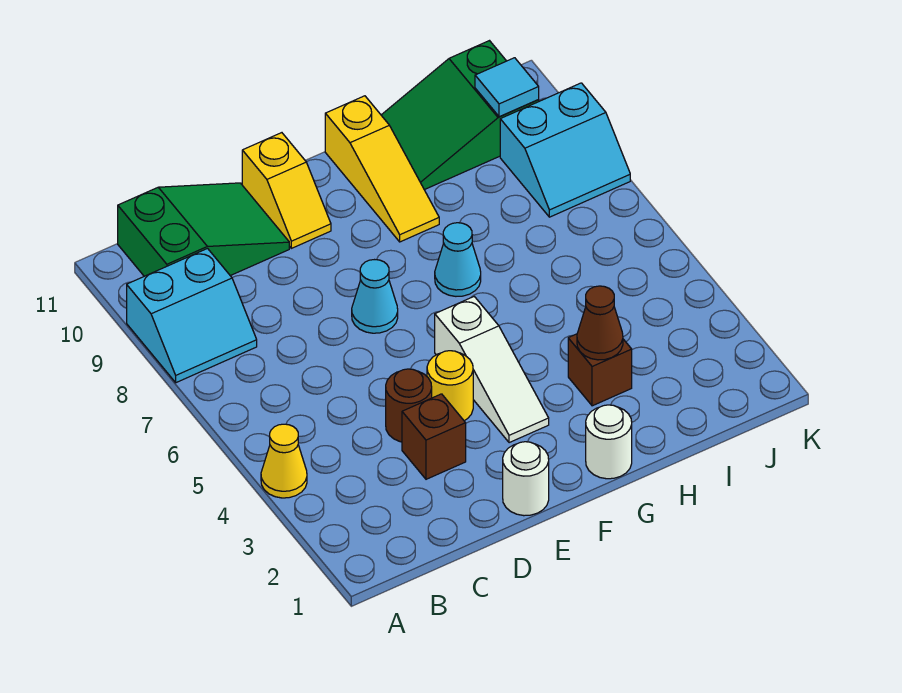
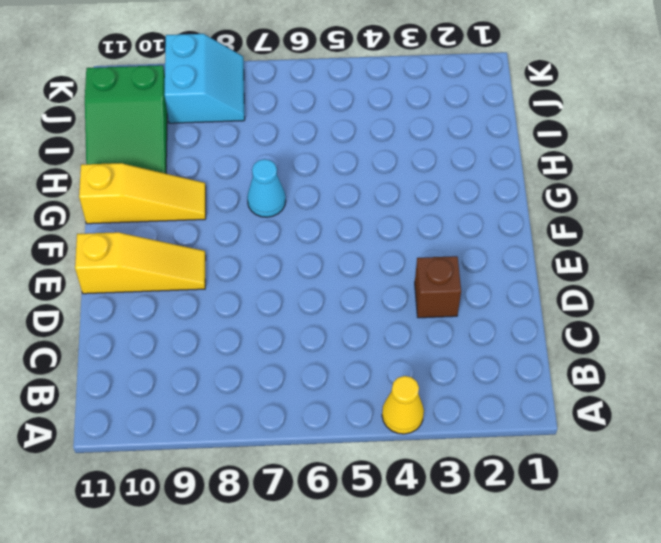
yellow slope E9:E11 level 1 top 11 -> yellow slope E10:E11 level 1 top 11
none -> cyan slope A8:B9 level 1 top 9
none -> green slope B10:D11 level 1 top B
none -> brown round brick D4 level 1

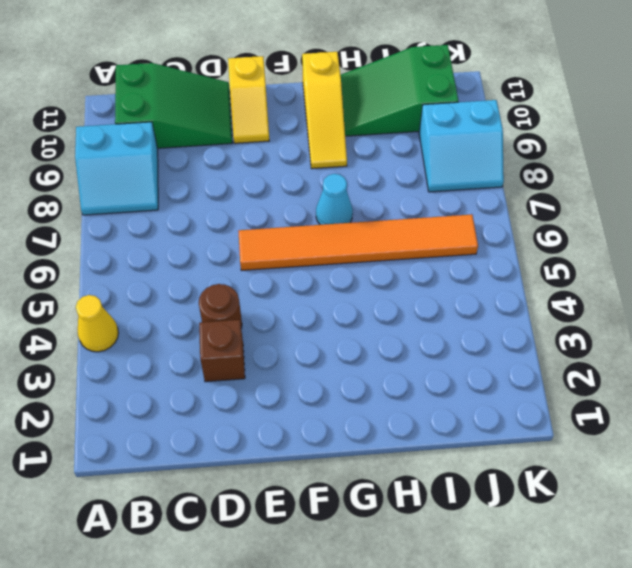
orange tile E6:J6 level 1 -> none
none -> white round brick E1 level 1
none -> yellow round brick E4 level 1
none -> cyan cone E7 level 1

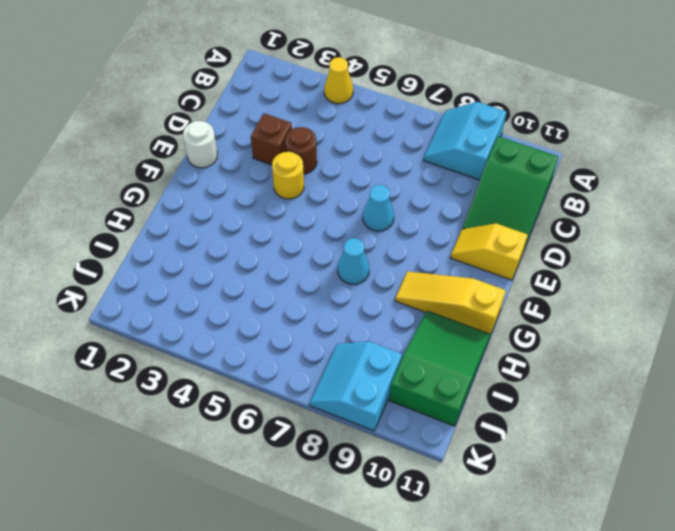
none -> white slope F3:F5 level 1 top 5
none -> white round brick G1 level 1
none -> brown brick H3 level 1

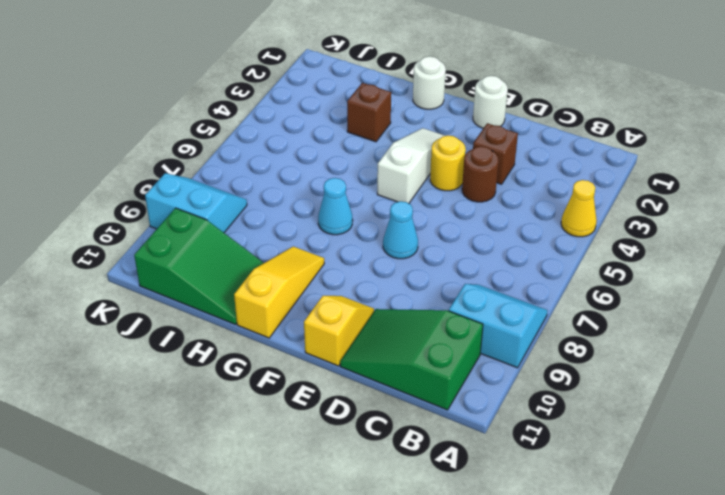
none -> brown cone H3 level 2
none -> cyan tile J10 level 2

